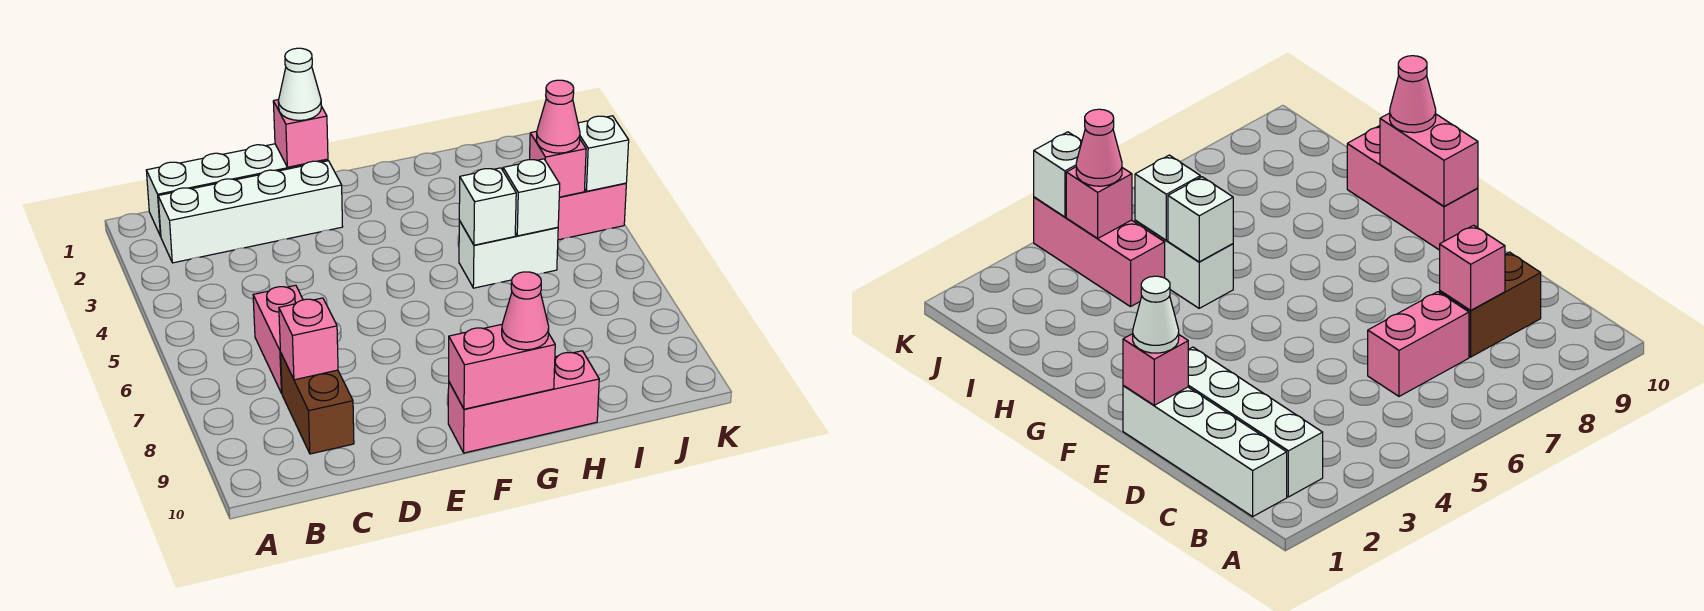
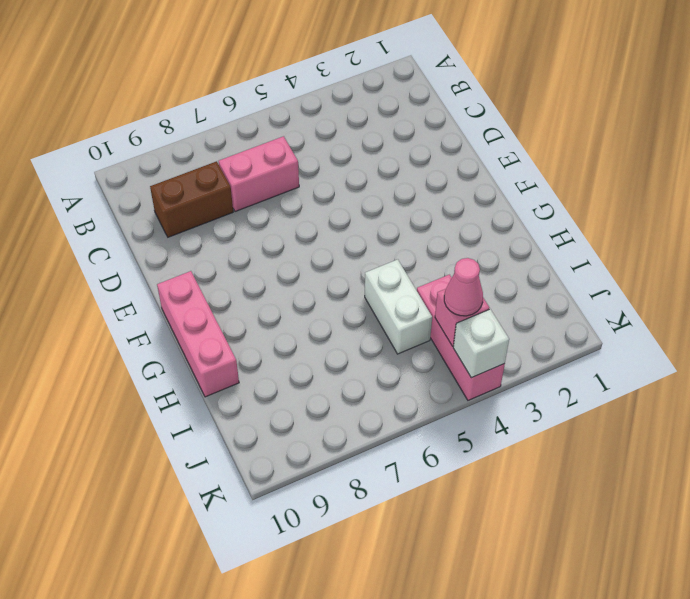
none -> white brick B1:E1 level 1
none -> white brick B2:E2 level 1
none -> pink brick C8 level 2

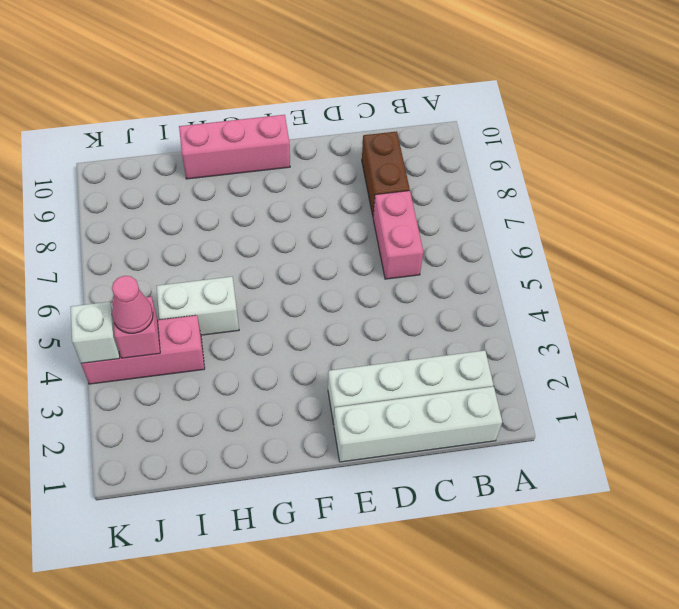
none -> pink brick C8 level 2
none -> pink brick E1 level 2
none -> pink brick F10:G10 level 2

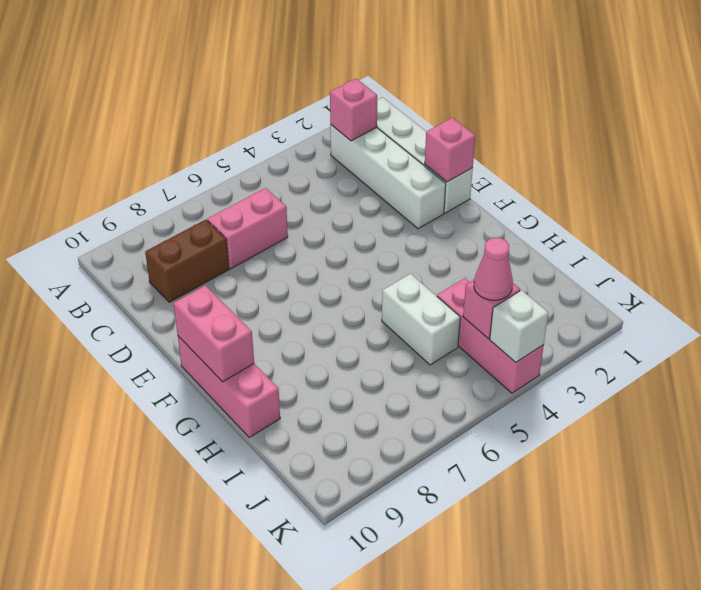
pink brick B2 level 2 -> pink brick C8 level 2
none -> white brick H5 level 2
none -> white brick I5 level 2
none -> white cone E1 level 3

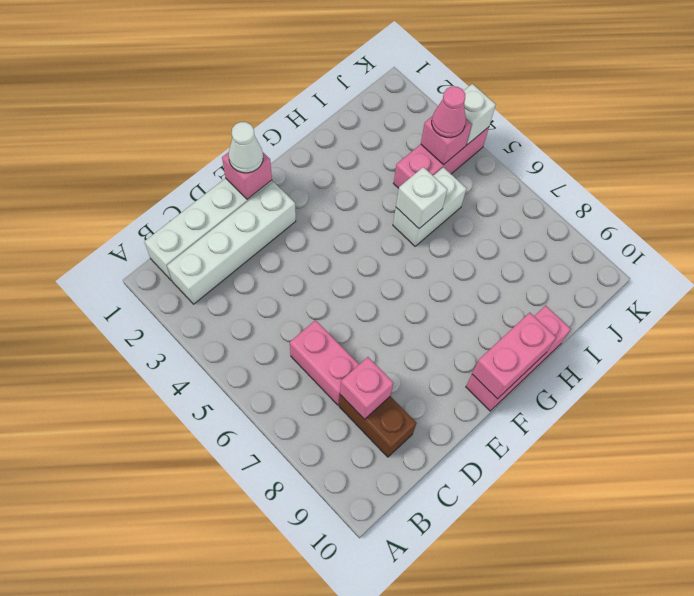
none -> white brick I5 level 2
none -> pink cone G10 level 3

